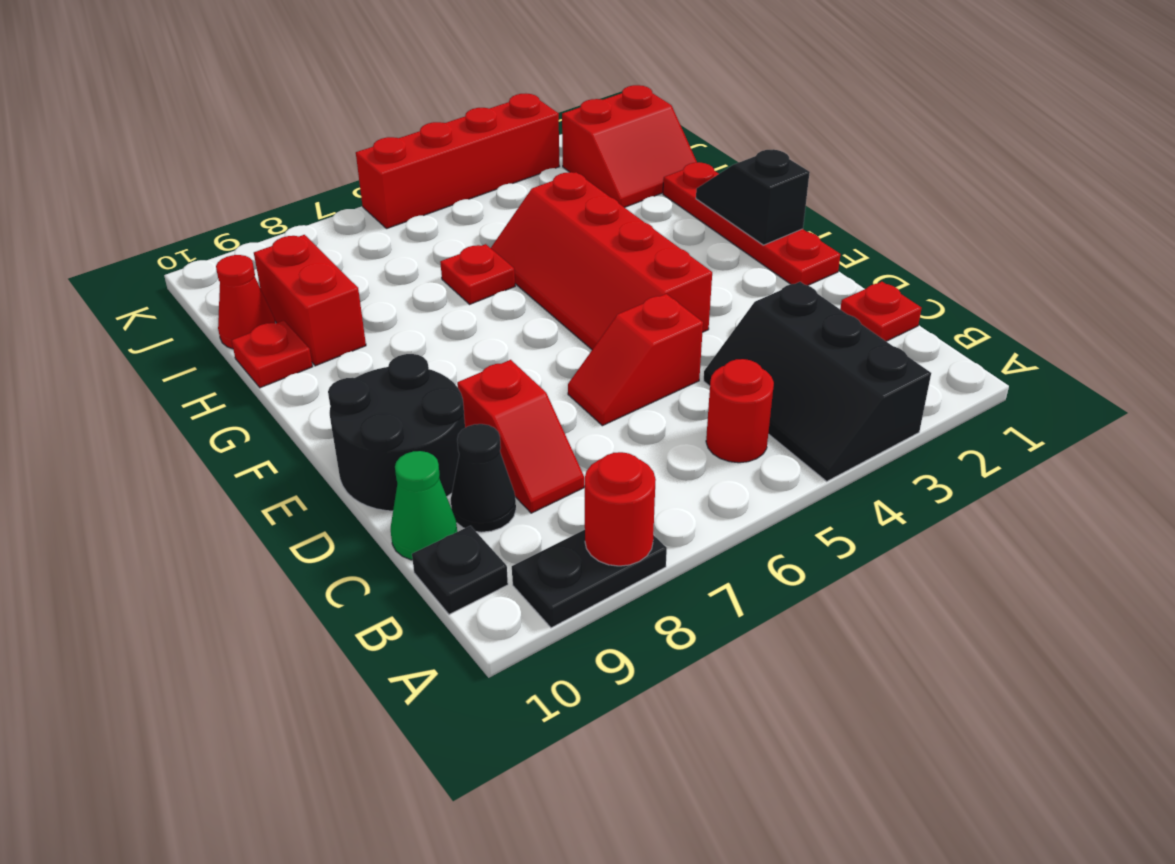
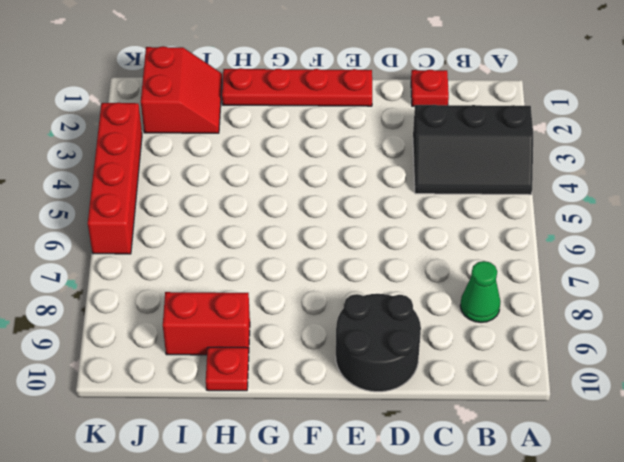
green cone B8 level 1 -> green cone C10 level 1
none -> black plate A8:A9 level 1
none -> red round brick B5 level 1
none -> black plate B10 level 1

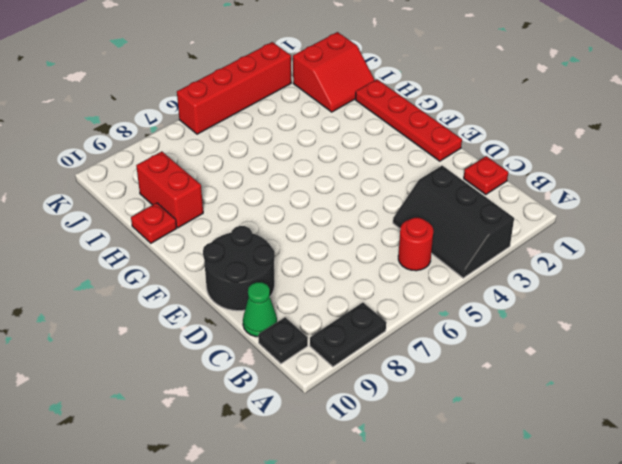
none -> red slope C8:D8 level 1 top D
none -> black cone C9 level 1
none -> red slope D5:D6 level 1 top 5

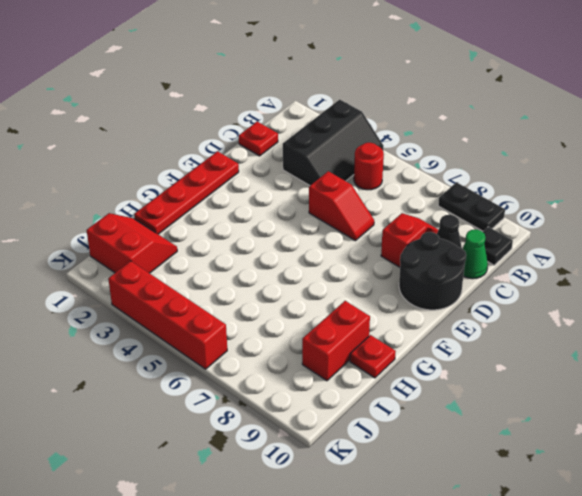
none -> red slope E4:H5 level 1 top 4
none -> red plate H6 level 1
none -> red cone I10 level 1

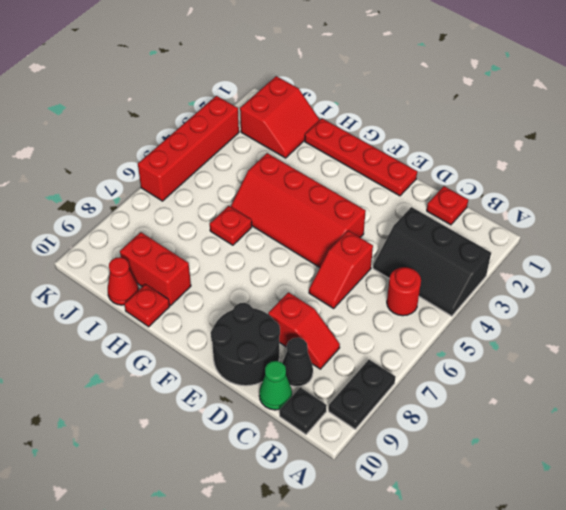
none -> red round brick A8 level 2
none -> black slope F1:G1 level 2 top F

